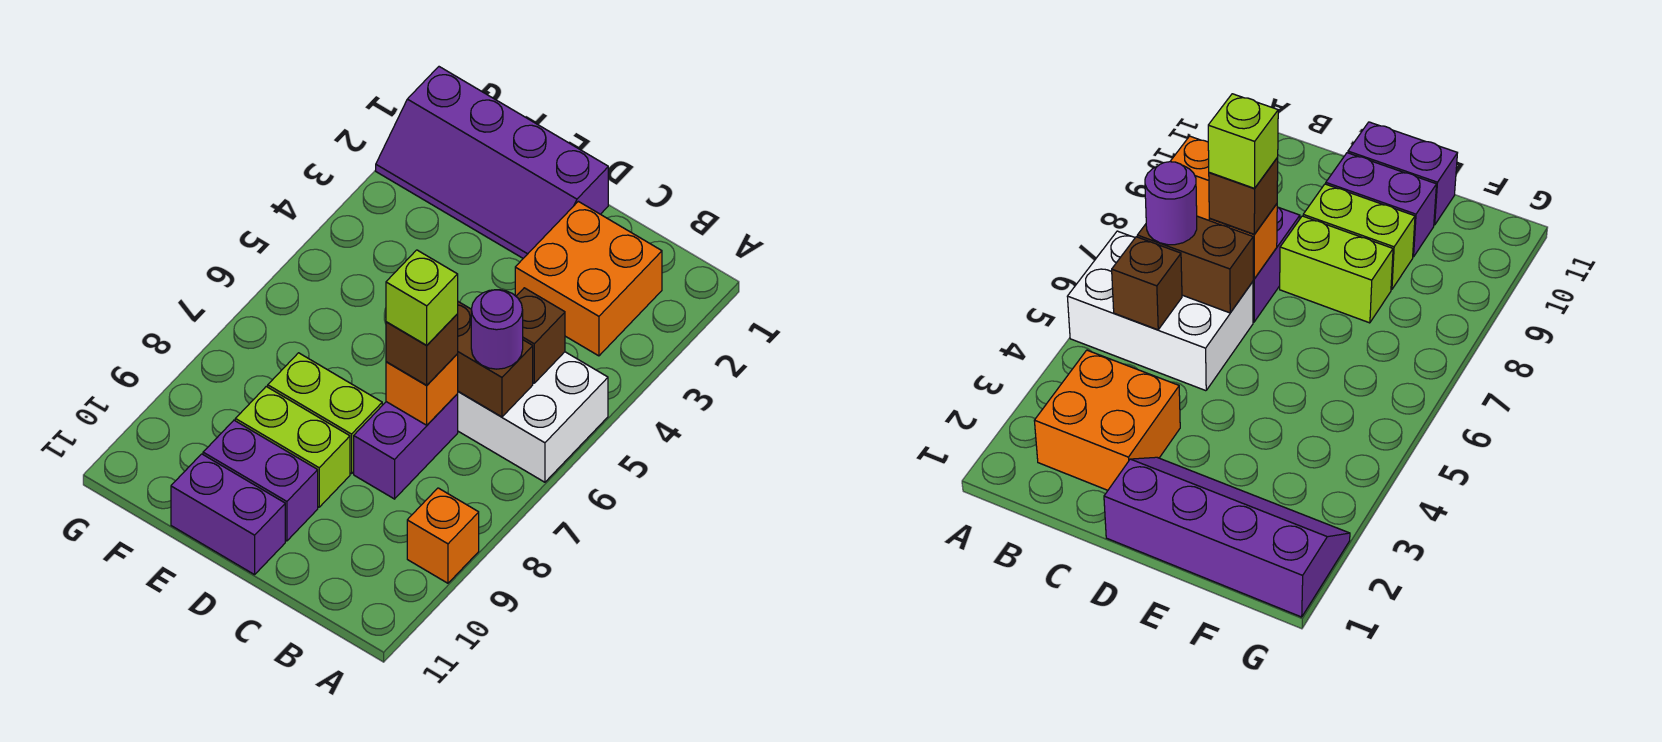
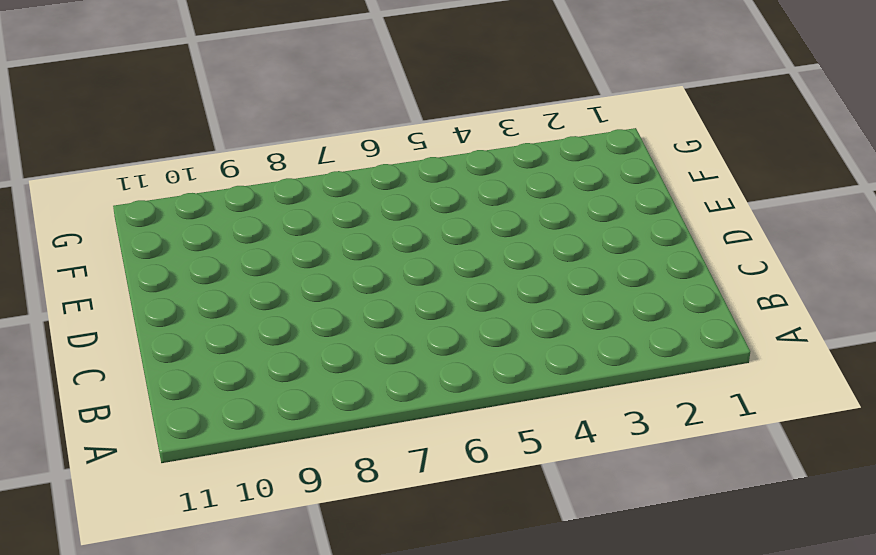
none -> white brick A5:C6 level 1
none -> orange brick A9 level 1
none -> orange brick B2:C3 level 1

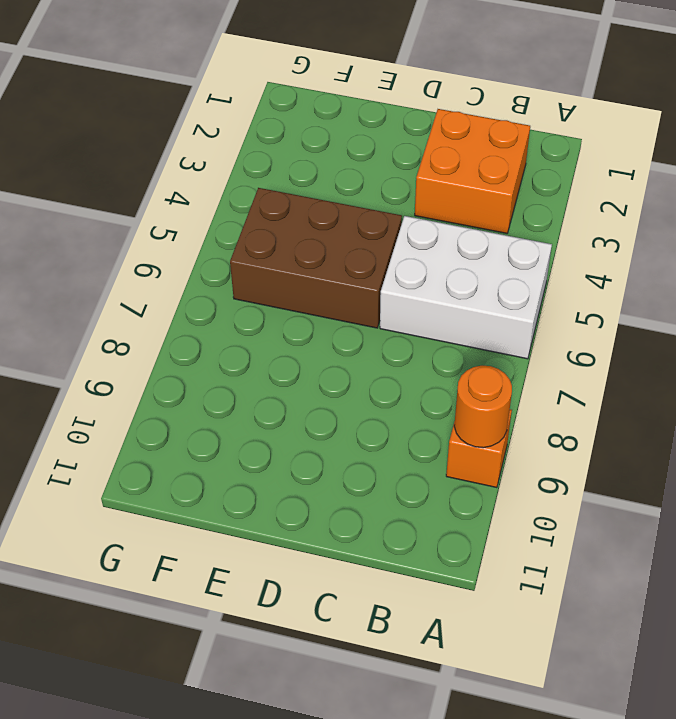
orange round brick A9 level 2 -> none
brown brick D5:F6 level 1 -> none
none -> purple brick C7:C8 level 1
none -> purple slope D1:G2 level 1 top 1
none -> lime brick D8:E8 level 1

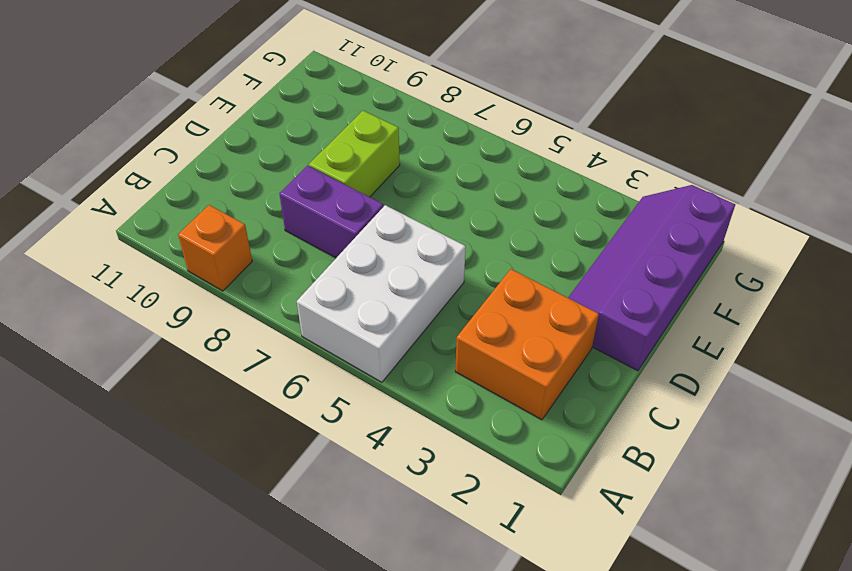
none -> lime brick D9:E9 level 1
none -> purple brick D10:E10 level 1
none -> purple brick D11:E11 level 1

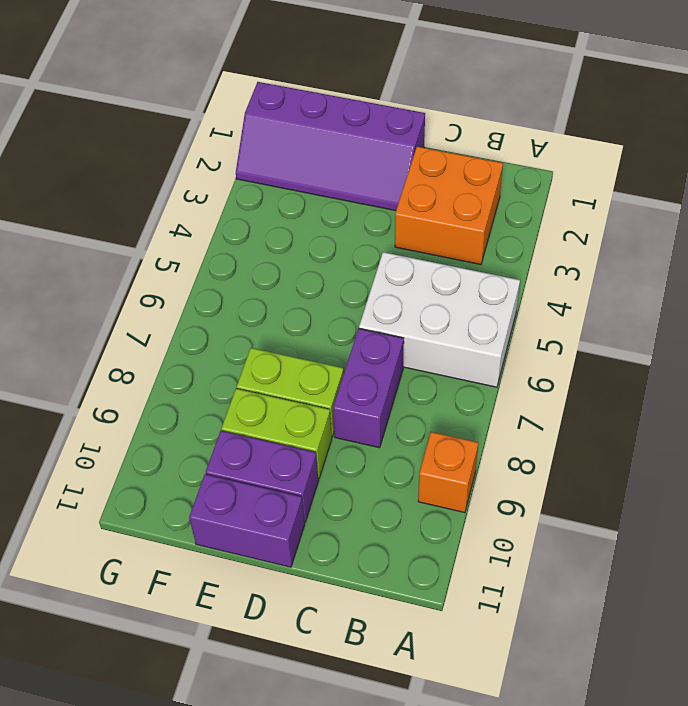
none -> brown brick B5 level 2
none -> brown brick B6:C6 level 2
none -> orange brick C7 level 2

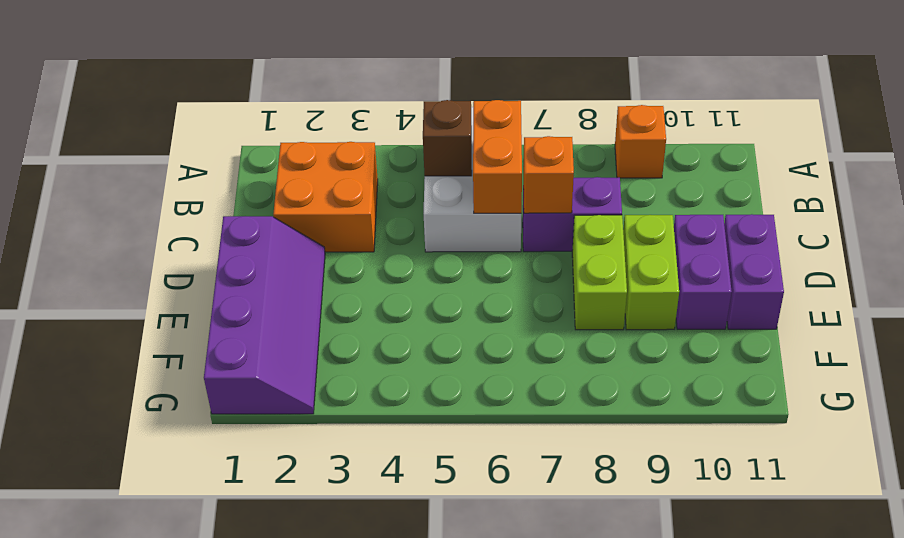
orange brick B6:C6 level 2 -> brown brick B6:C6 level 2
none -> purple round brick B6 level 3
none -> brown brick C7 level 3
none -> lime brick C7 level 4

